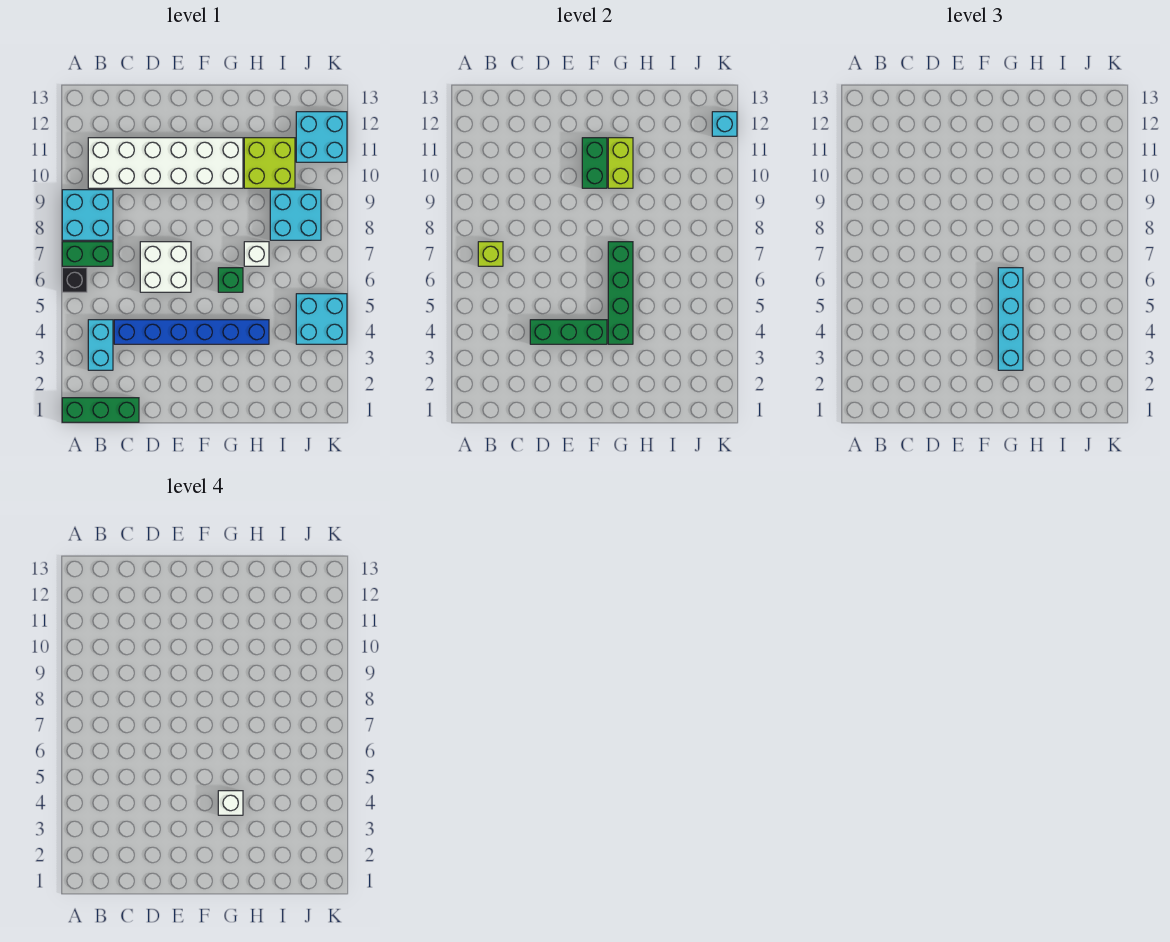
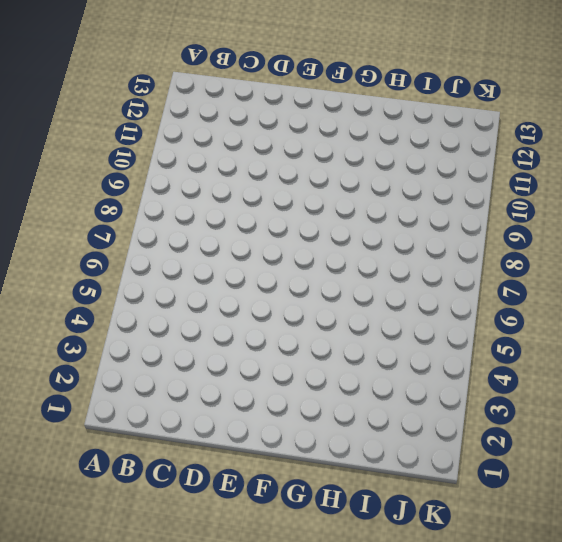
none -> green brick A1:C1 level 1
none -> black brick A6 level 1
none -> green brick A7:B7 level 1

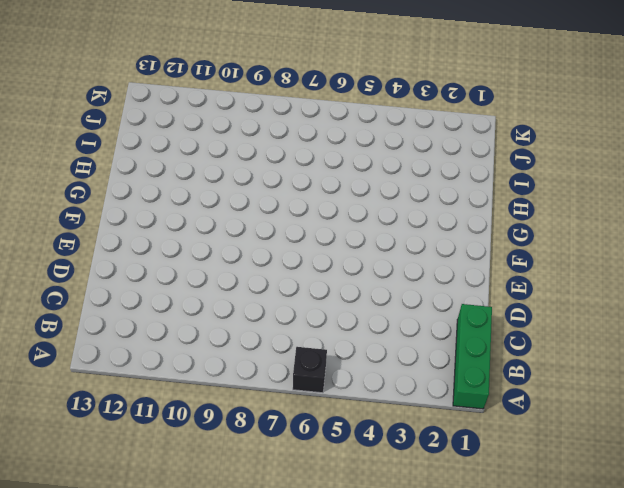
none -> green brick A7:B7 level 1
none -> cyan brick A8:B9 level 1
none -> cyan brick B3:B4 level 1

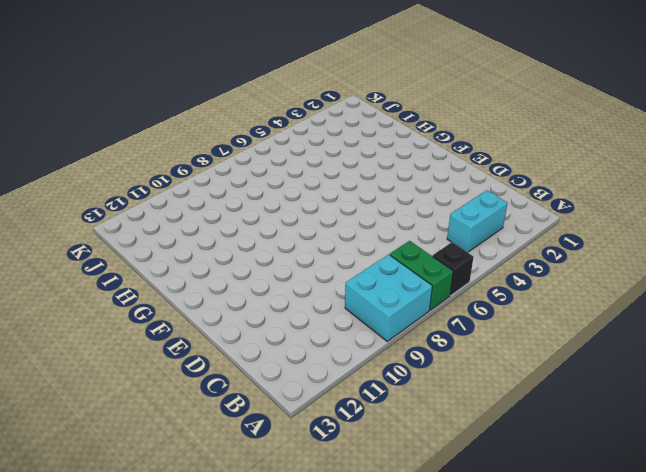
none -> green brick A1:C1 level 1
none -> white brick B10:G11 level 1
none -> blue brick C4:H4 level 1

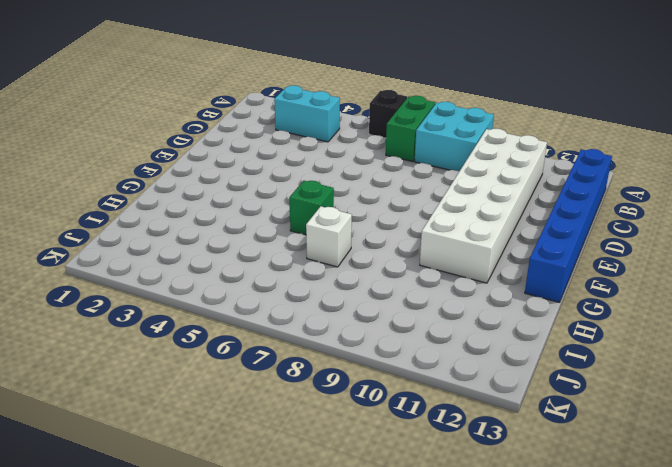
blue brick B13:G13 level 1 -> blue brick C4:H4 level 1
none -> green brick A1:C1 level 1
none -> white brick D6:E7 level 1
none -> lime brick H10:I11 level 1

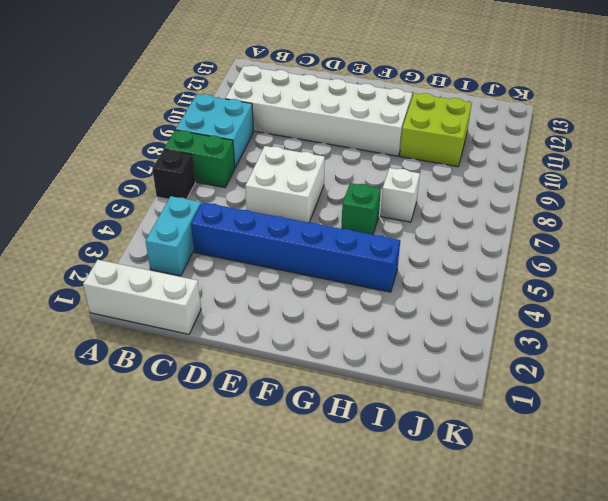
white brick A1:C1 level 1 -> green brick A1:C1 level 1
none -> cyan brick I8:J9 level 1
none -> cyan brick J4:K5 level 1
none -> cyan brick J11:K12 level 1

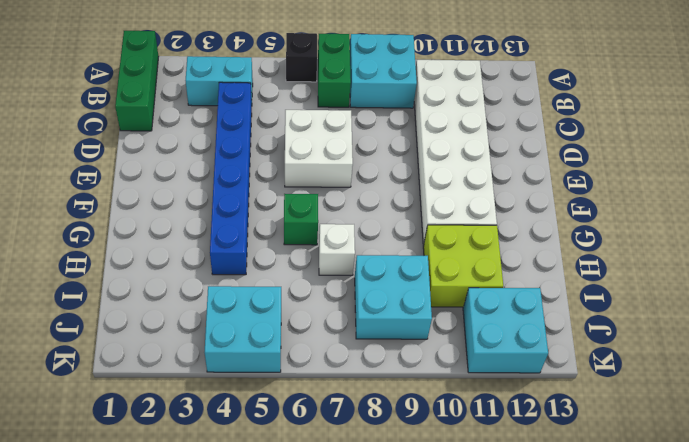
none -> lime brick B7 level 2
none -> green brick D4:F4 level 2
none -> green brick F10:F11 level 2

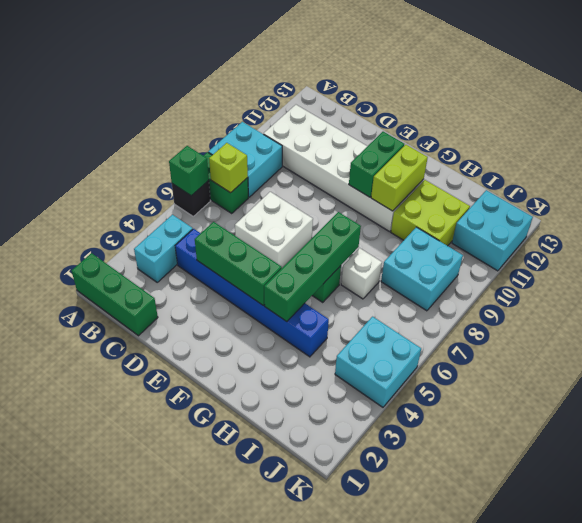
green brick A6 level 2 -> none
none -> cyan brick K12 level 2
none -> cyan brick G3:G6 level 3
none -> white brick G4 level 4

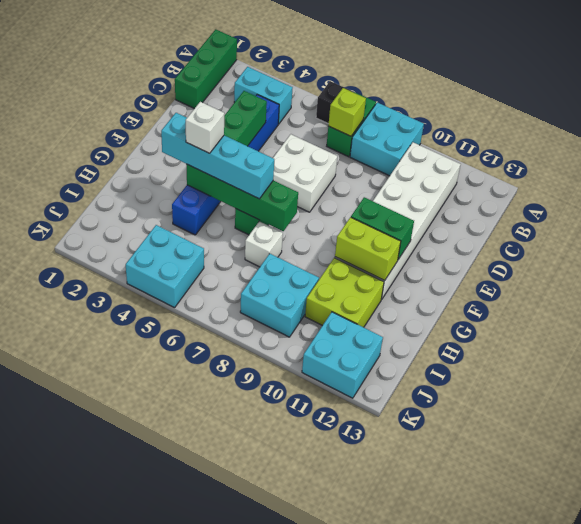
none -> cyan brick K12 level 2

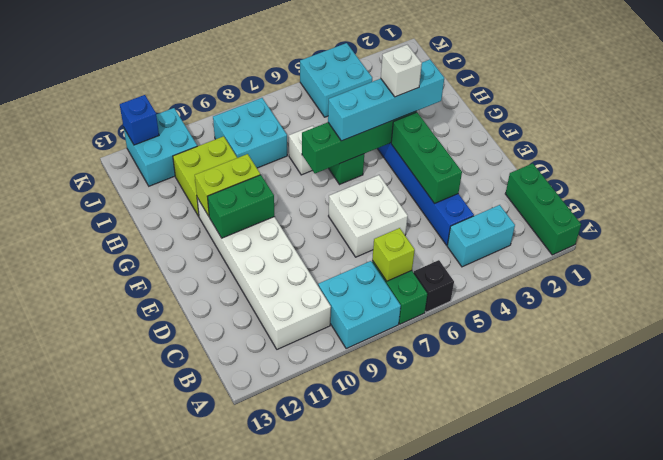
blue brick K12 level 2 -> cyan brick K12 level 2

